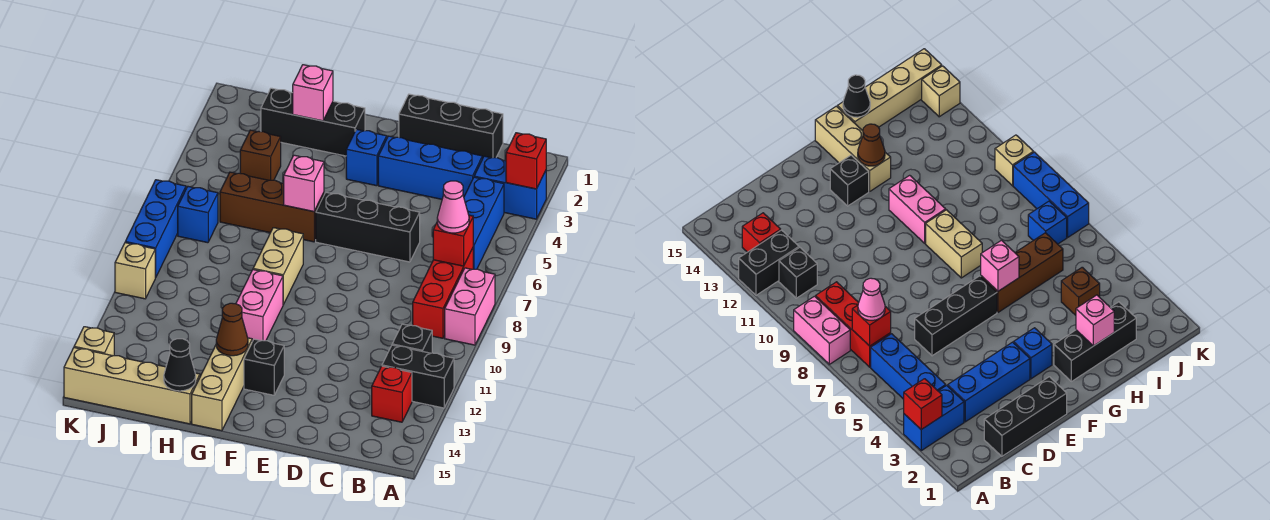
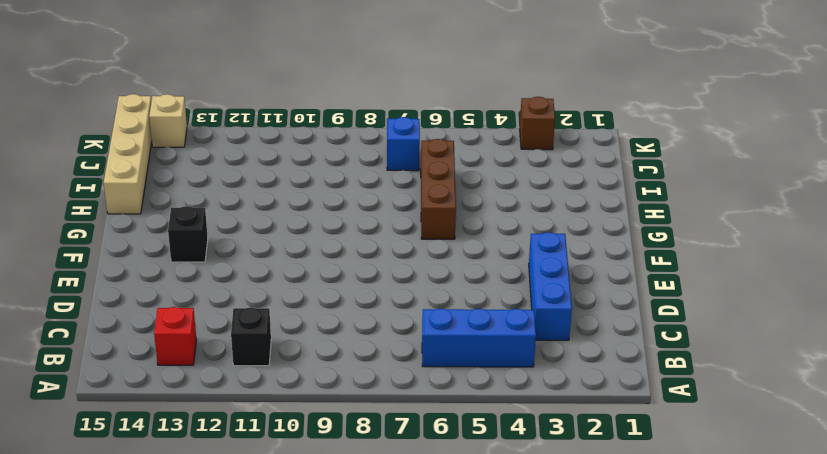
brown brick K3 level 1 -> brown brick I4 level 1
none -> blue brick A3:B3 level 1
none -> pink brick A8:A9 level 1
none -> black brick A12:B12 level 1
none -> red brick B7:B9 level 1

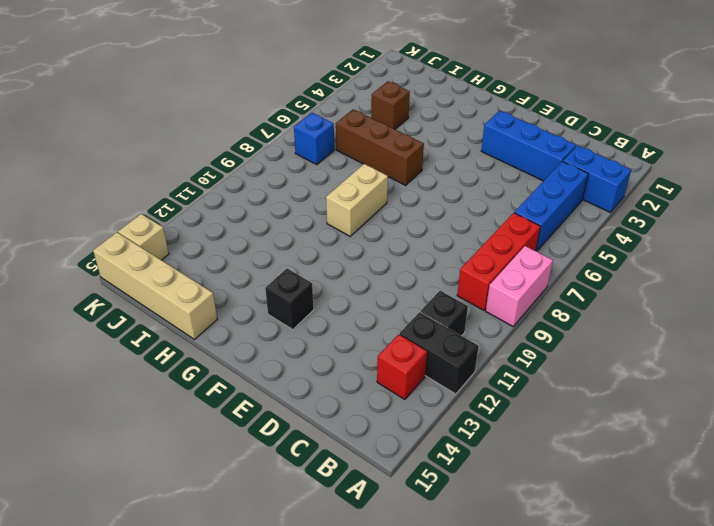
none -> black brick C1:E1 level 1
none -> black brick D6:F6 level 1
none -> blue brick F3 level 1
none -> black brick G2:I2 level 1

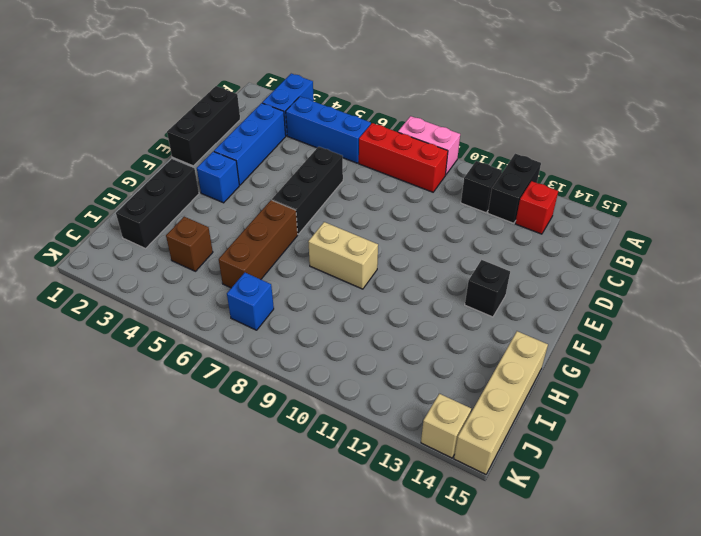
none -> pink brick G10:G11 level 1
none -> tan brick G13:G15 level 1
none -> blue brick K7:K9 level 1
none -> tan brick K10 level 1

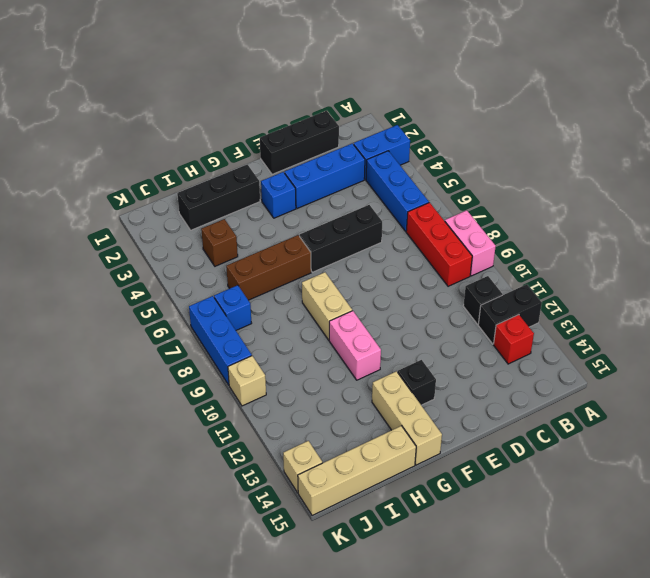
none -> red brick A3 level 2
none -> red brick B7 level 2
none -> pink brick G6 level 2
none -> brown cone G13 level 2

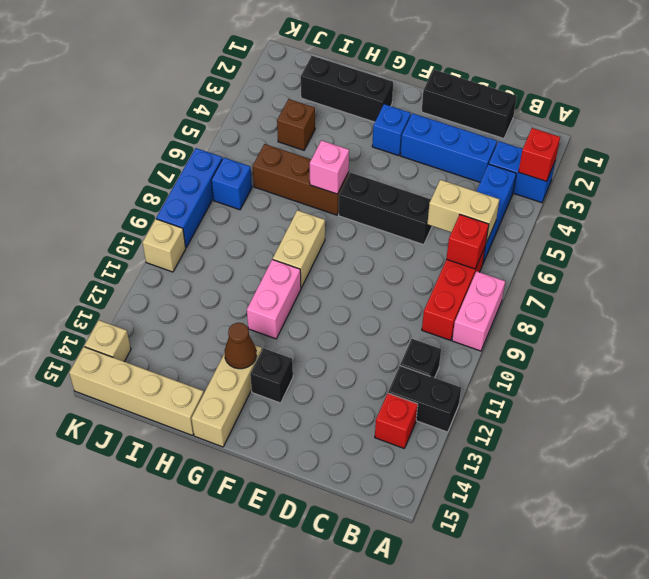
tan brick B6:C6 level 2 -> none
none -> pink brick H2 level 2
none -> black cone H15 level 2
none -> pink cone B7 level 3

